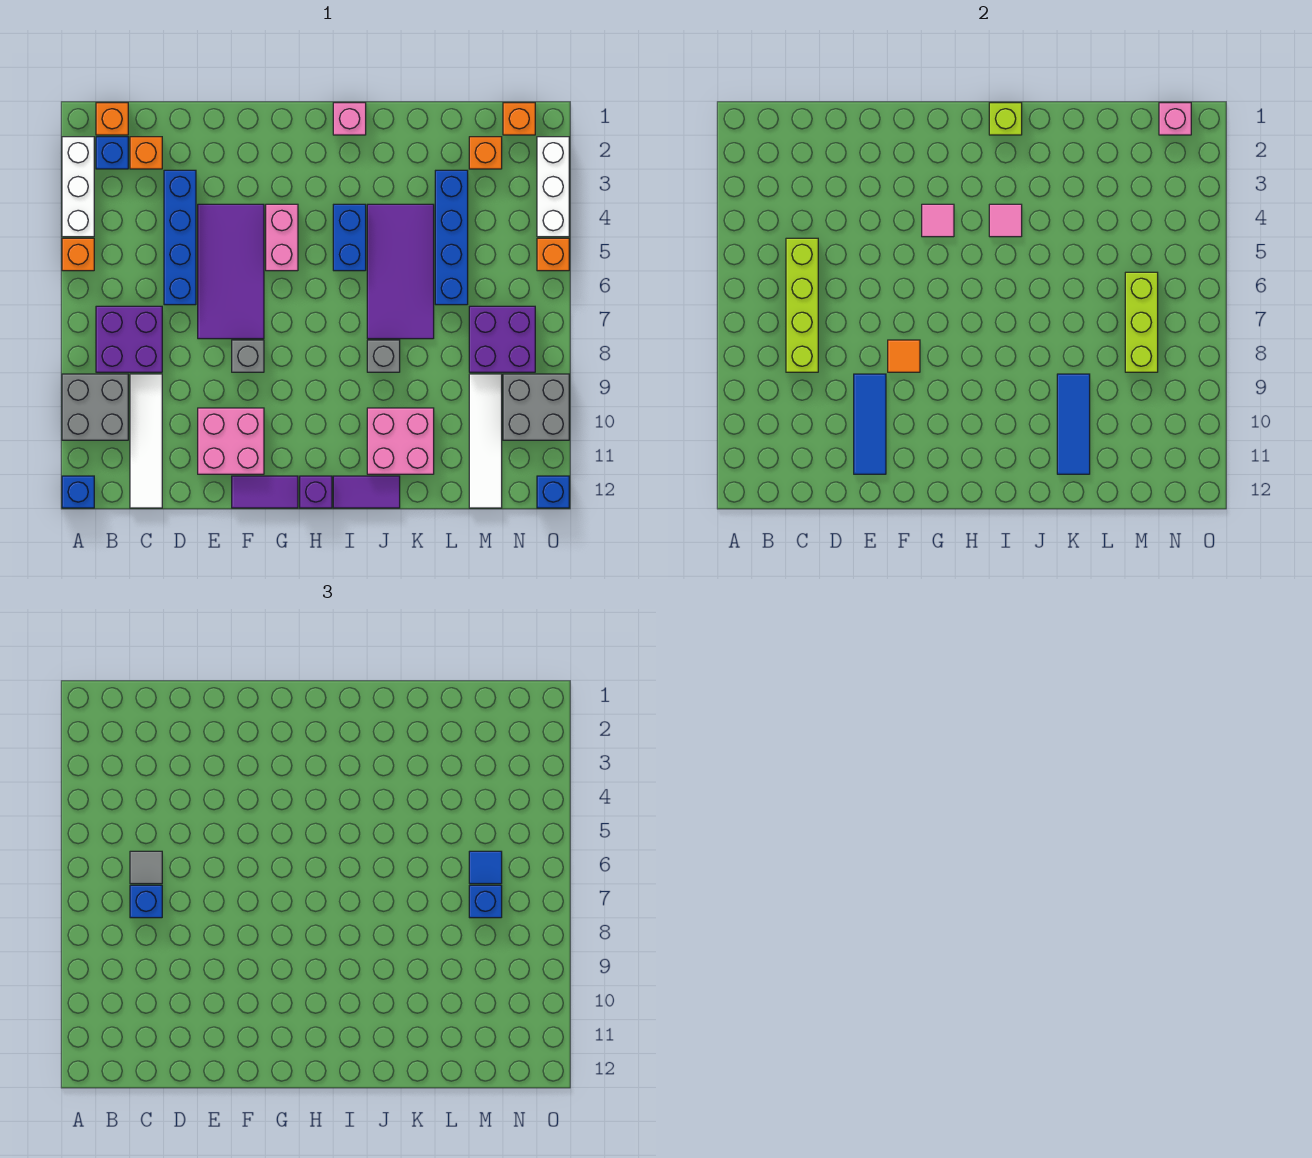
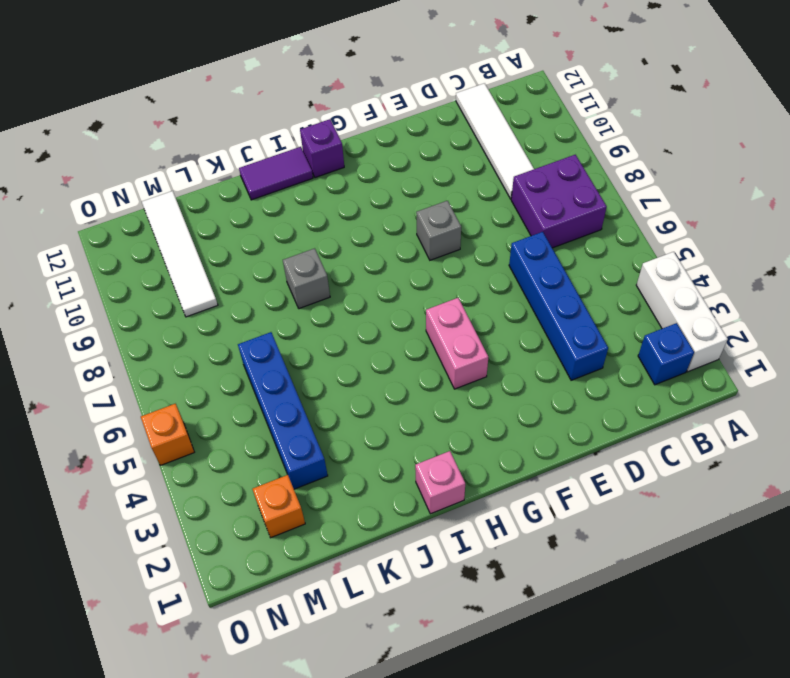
none -> orange brick A5 level 1
none -> grey brick A9:B10 level 1
none -> blue brick A12 level 1
none -> orange brick B1 level 1

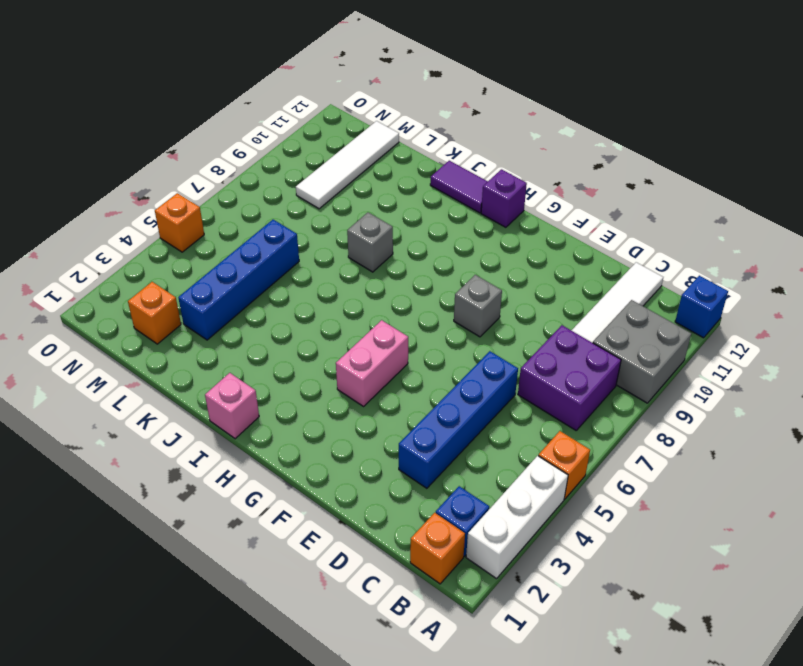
none -> orange brick C2 level 1
none -> purple tile E4:F7 level 1
none -> pink brick E10:F11 level 1
none -> purple tile F12:G12 level 1

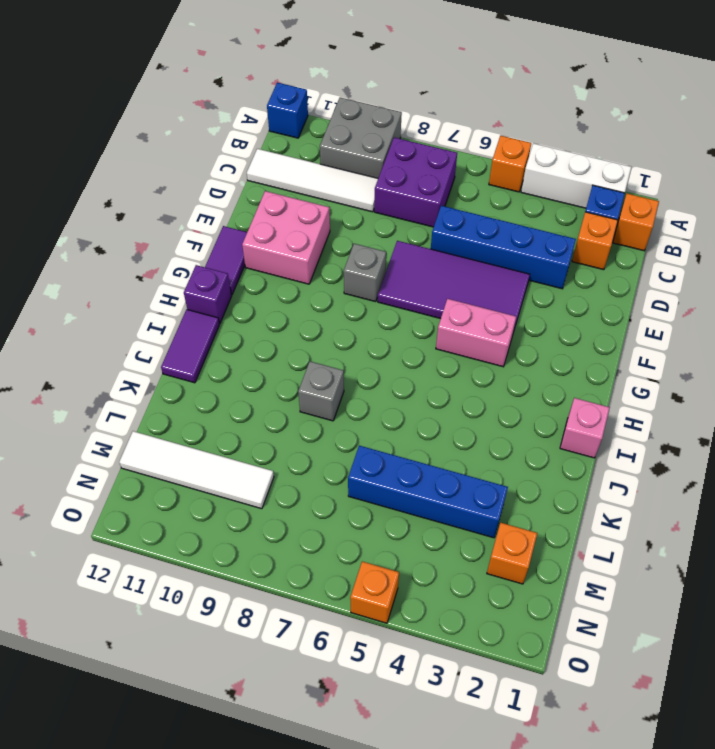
none -> blue brick I4:I5 level 1
none -> purple tile J4:K7 level 1
none -> pink brick J10:K11 level 1
none -> purple brick M7:N8 level 1

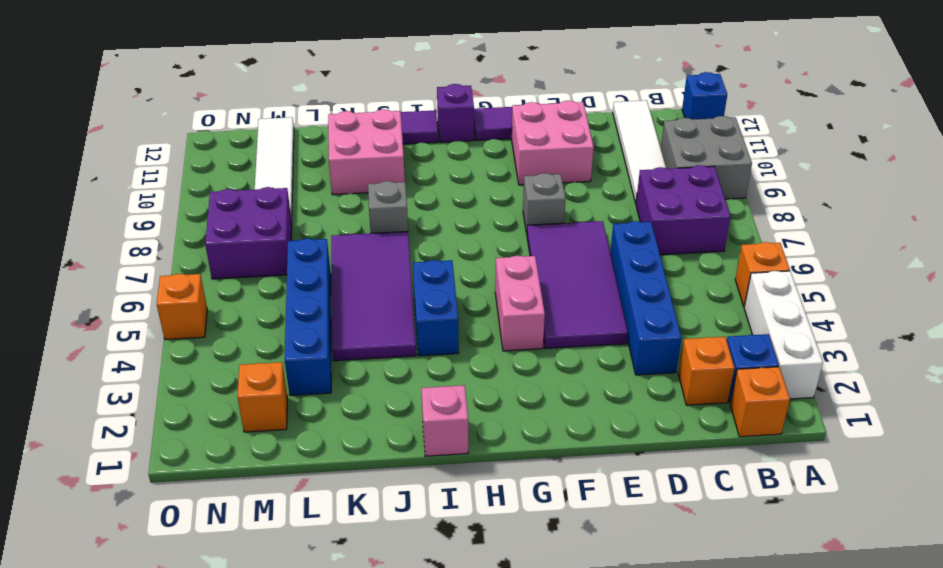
none -> orange brick N1 level 1
none -> grey brick N9:O10 level 1
none -> white brick O2:O4 level 1
none -> blue brick O12 level 1

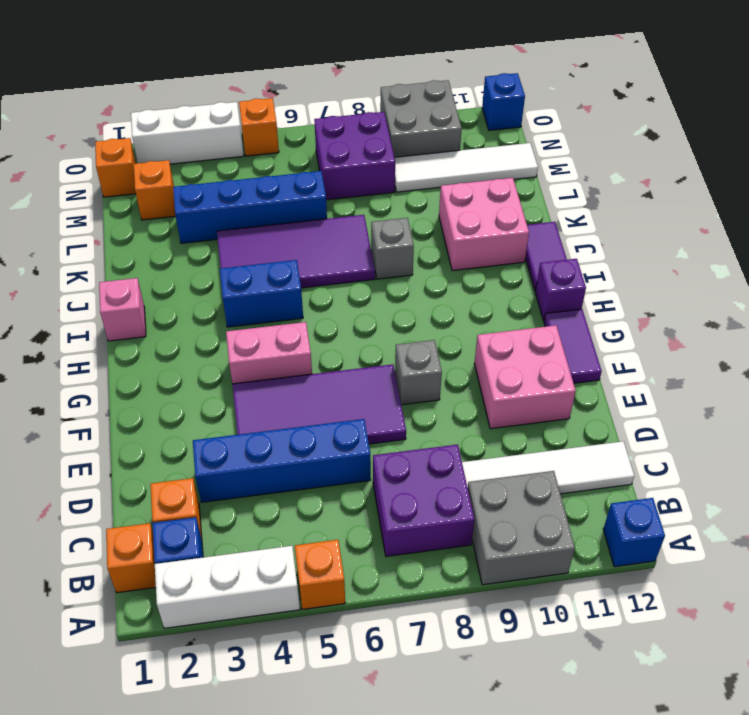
none -> lime brick C5:C8 level 2
none -> blue tile E9:E11 level 2
none -> orange tile F8 level 2
none -> pink tile G4 level 2

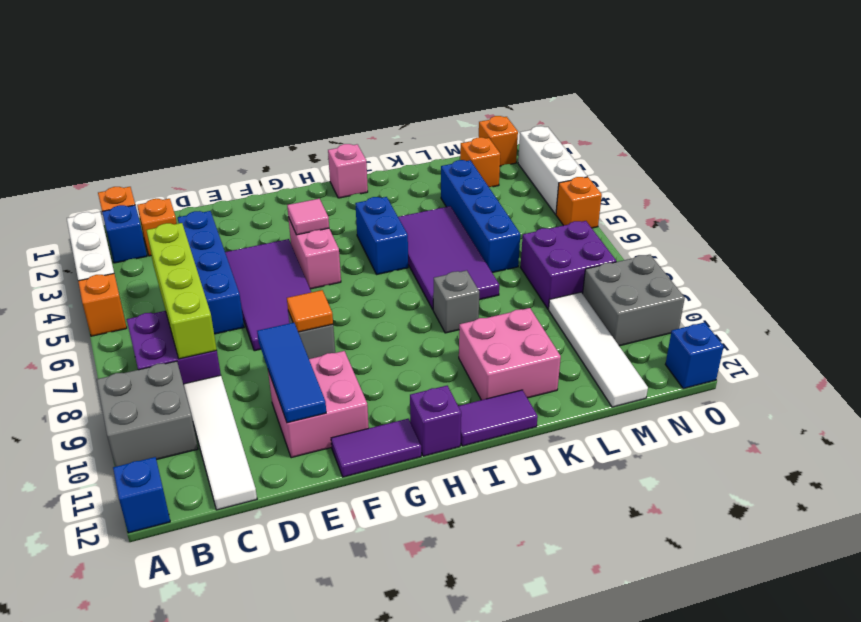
none -> lime brick I1 level 2
none -> pink tile I4 level 2
none -> blue tile K9:K11 level 2
none -> lime brick M6:M8 level 2

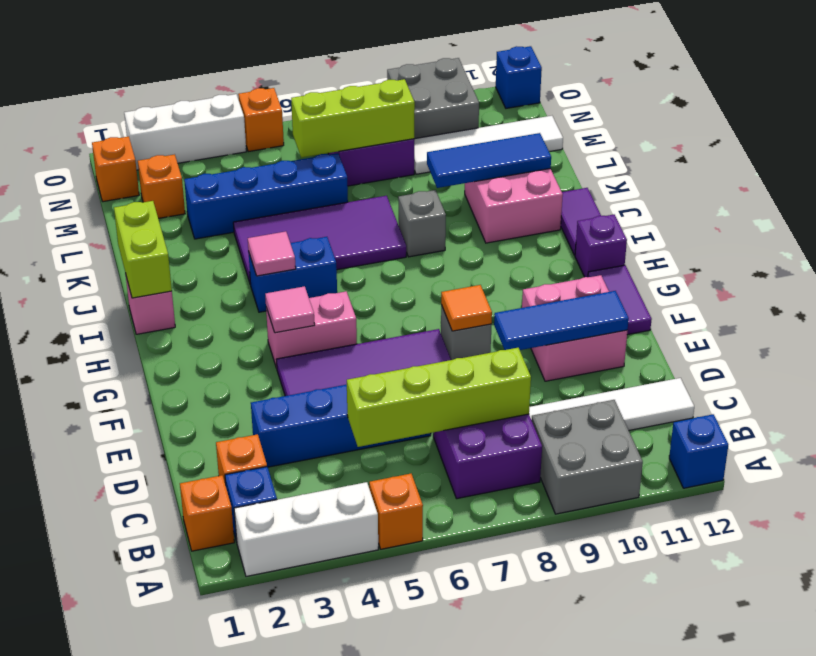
lime brick I1:J1 level 2 -> lime brick I1 level 2
none -> pink brick N1 level 2
none -> grey tile C6 level 3
none -> blue brick C7 level 3
none -> blue tile M6 level 3

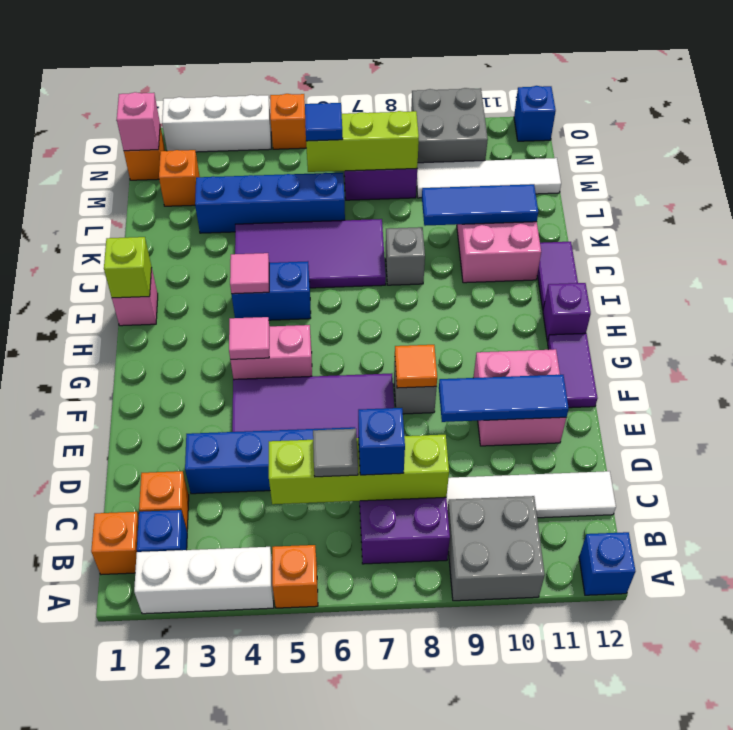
none -> blue brick M7 level 3

